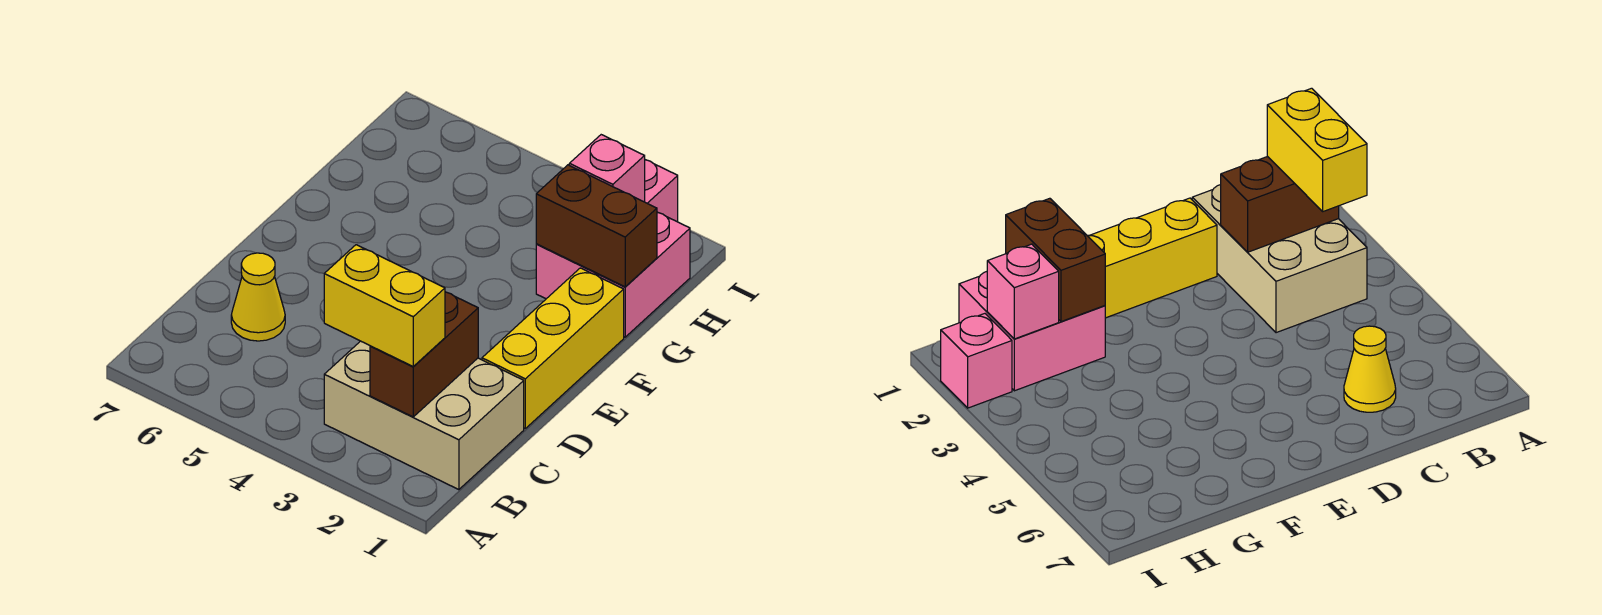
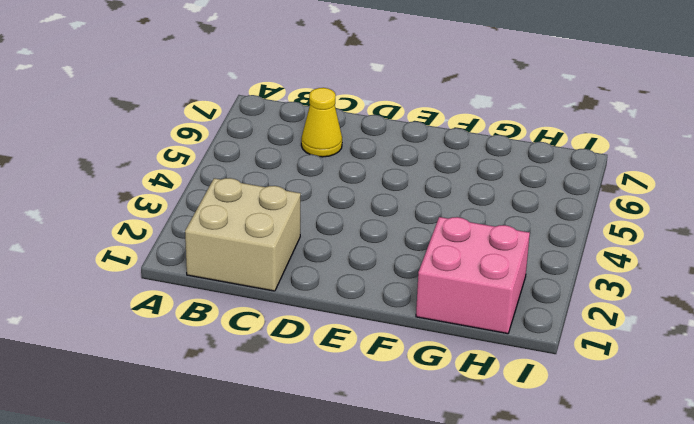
tan brick B1:C2 level 1 -> tan brick B1:C3 level 1
none -> yellow brick D1:F1 level 1
none -> pink brick I2 level 1

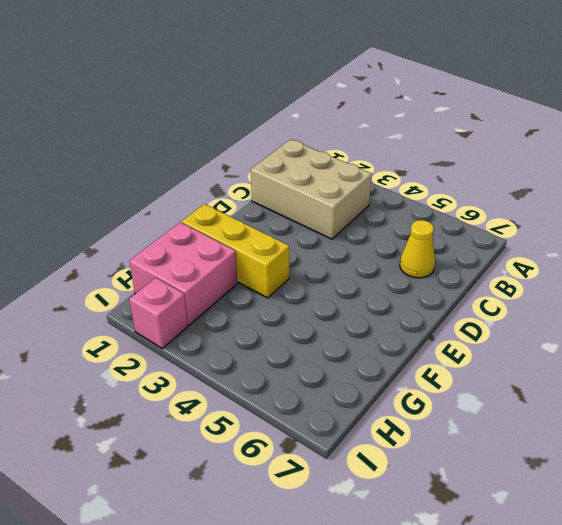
yellow brick F1:F3 level 1 -> yellow brick D1:F1 level 1
none -> brown brick B2:C2 level 2
none -> brown brick G1:G2 level 2

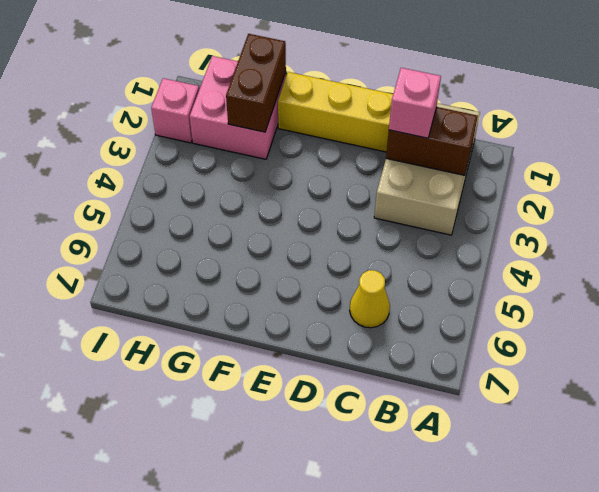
pink brick C2 level 3 -> pink brick H2 level 2
none -> yellow brick B2:B3 level 3

